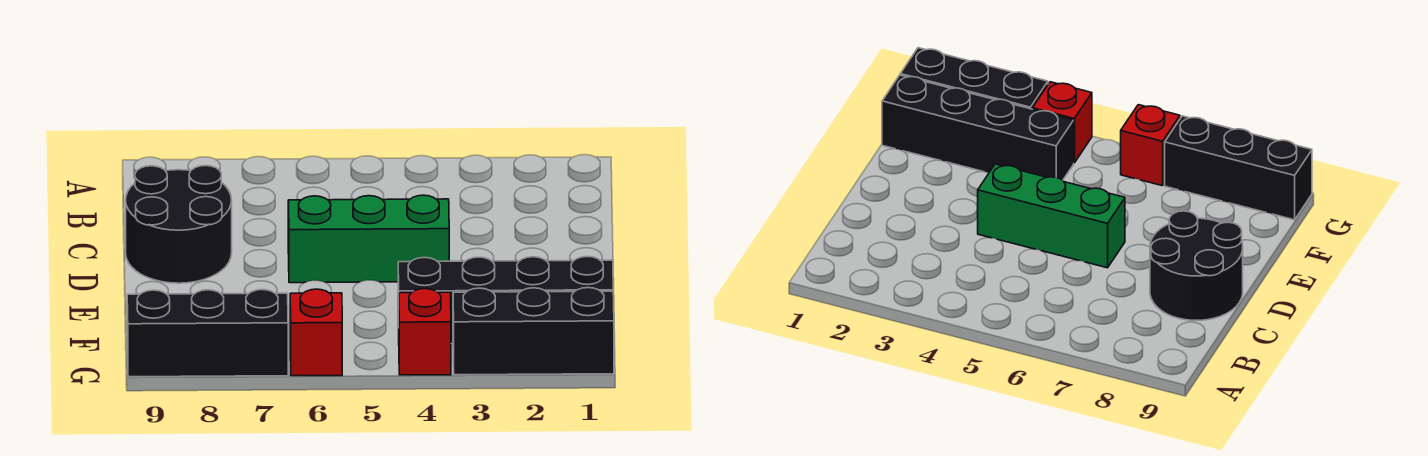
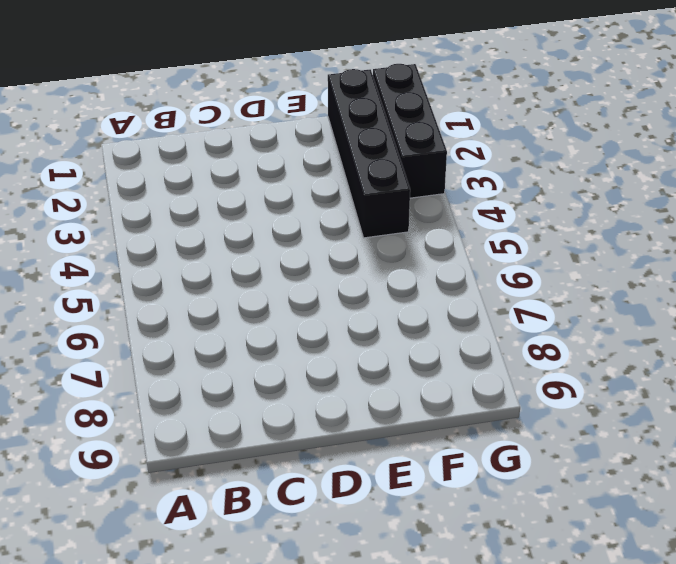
none -> black round brick C8:D9 level 1
none -> green brick D4:D6 level 1

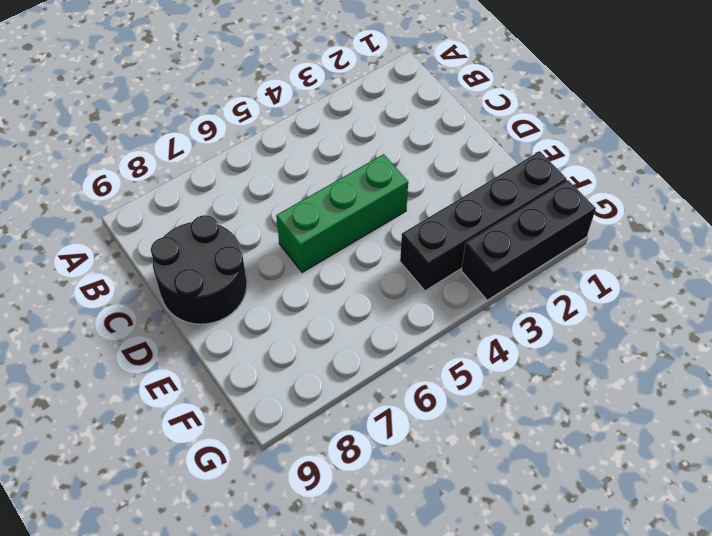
none -> red brick G4 level 1
none -> red brick G6 level 1

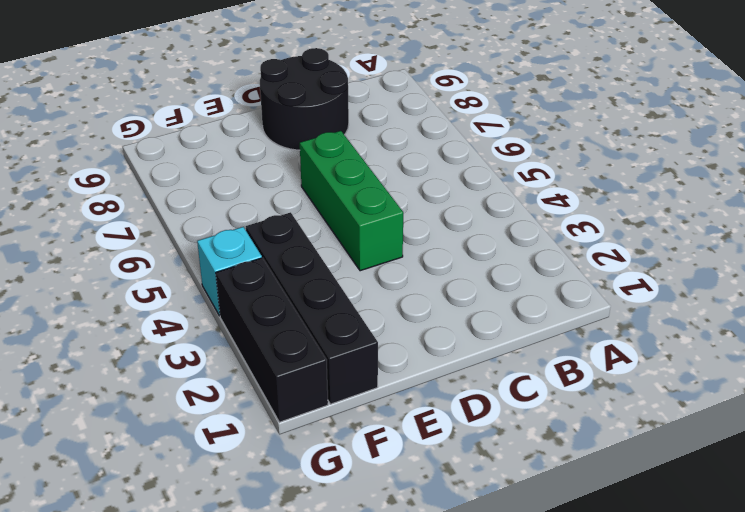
cyan brick G4 level 1 -> red brick G4 level 1
none -> red brick G6 level 1
none -> black brick G7:G9 level 1

